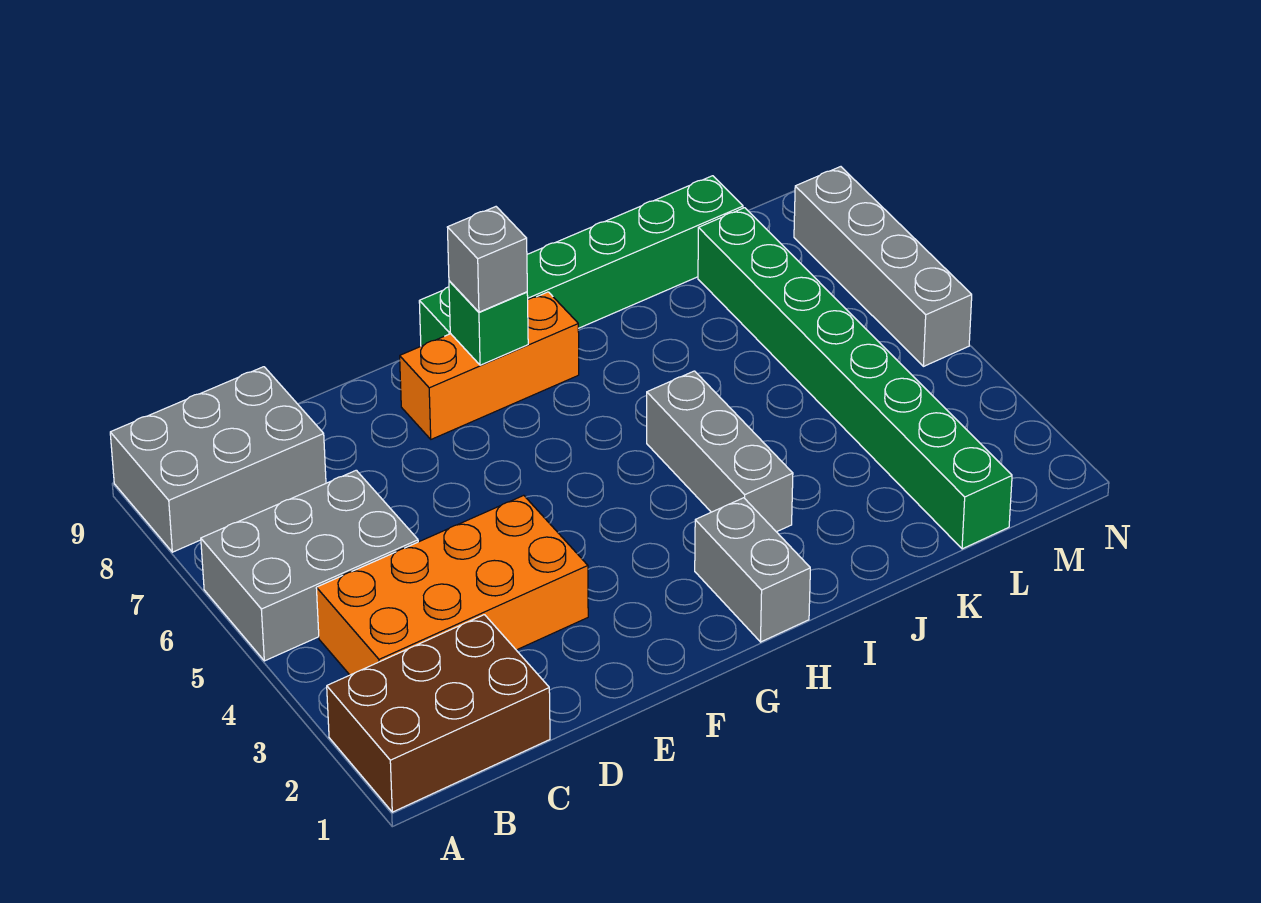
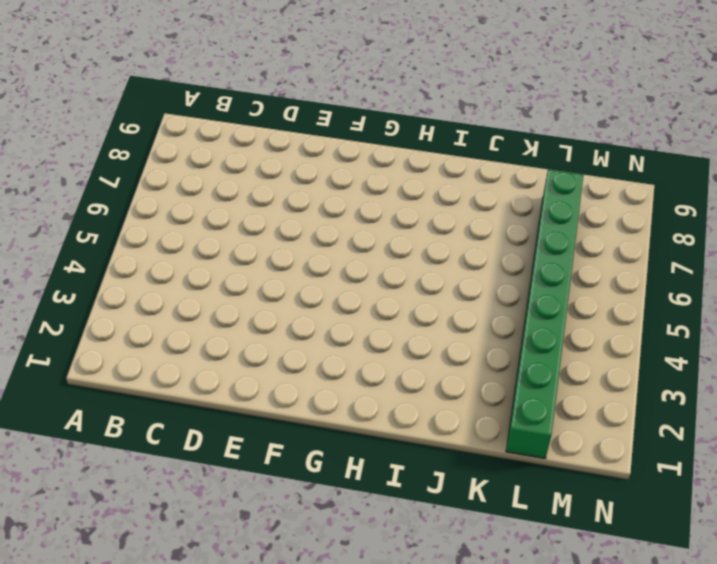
none -> brown brick A1:C2 level 1
none -> grey brick A5:C6 level 1
none -> grey brick A8:C9 level 1

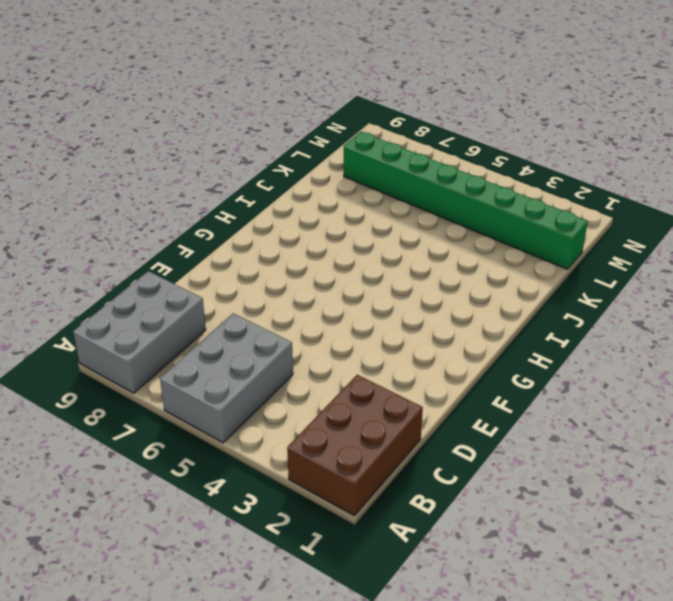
none -> orange brick B3:E4 level 1
none -> orange brick F8:H8 level 1
none -> green brick G9:L9 level 1

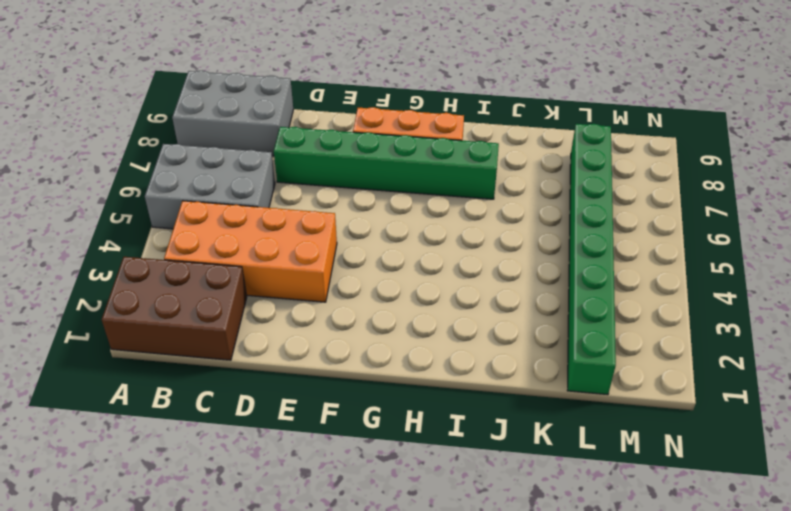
green brick D7:I7 level 1 -> green brick G9:L9 level 1
none -> grey brick H1:H2 level 1
none -> grey brick I3:I5 level 1
none -> grey brick N5:N8 level 1

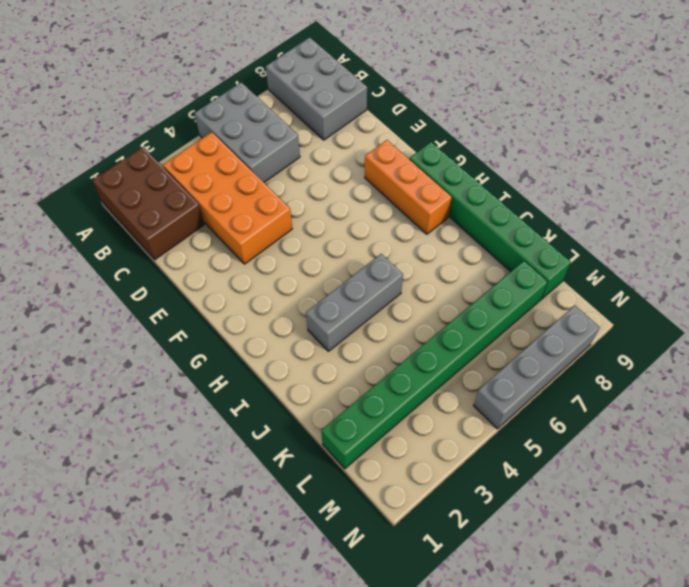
none -> grey brick H1:H2 level 1
none -> green brick G8 level 2
none -> grey brick G8 level 3

